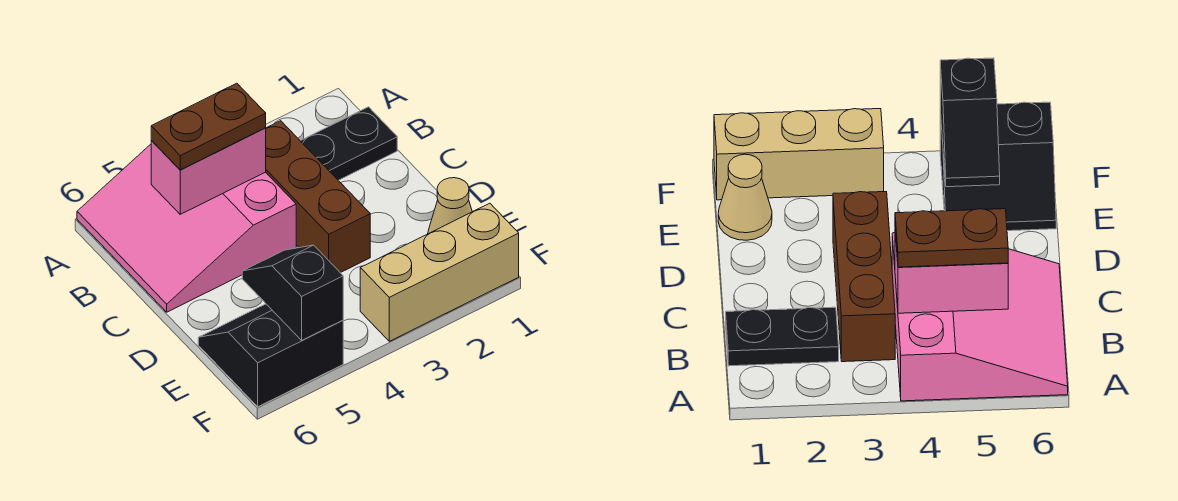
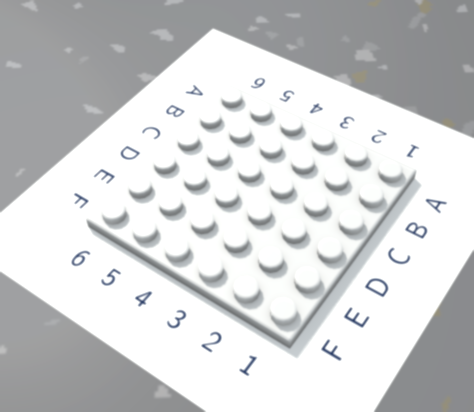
none -> pink slope A4:C6 level 1 top 4
none -> black plate B1:B2 level 1

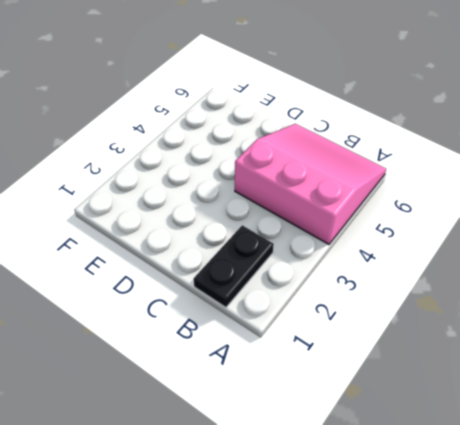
none -> brown brick B3:D3 level 1
none -> tan cone E1 level 1

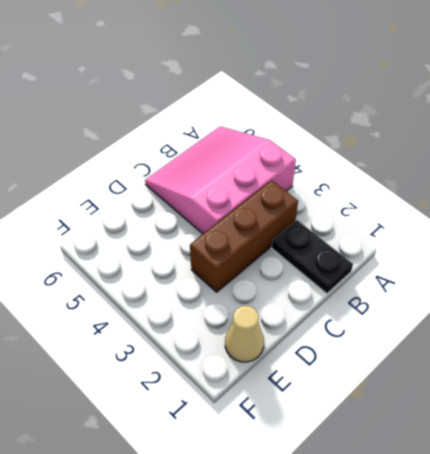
none -> black slope E5:F6 level 1 top F
none -> tan brick F1:F3 level 1

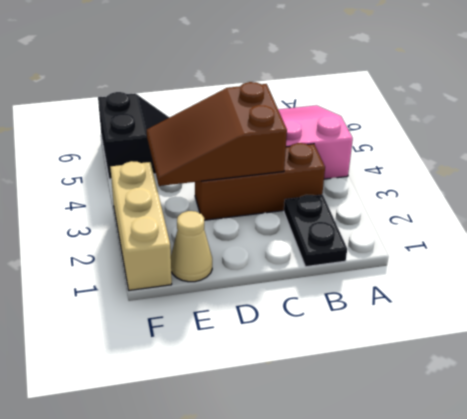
brown slope C3:E4 level 2 top C -> none
none -> pink brick B4:B5 level 2
none -> black slope E5:F5 level 2 top F

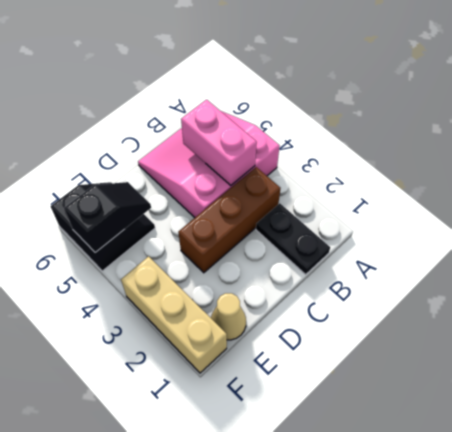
none -> brown plate B4:B5 level 3

